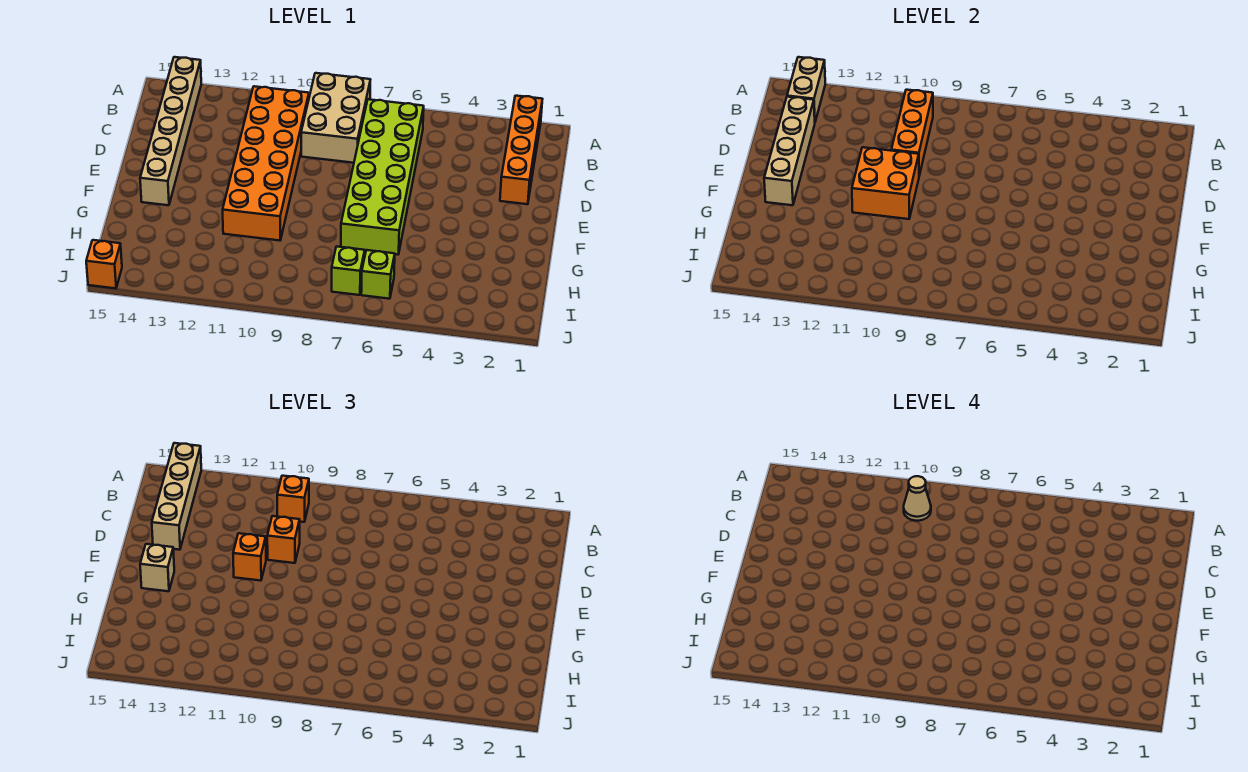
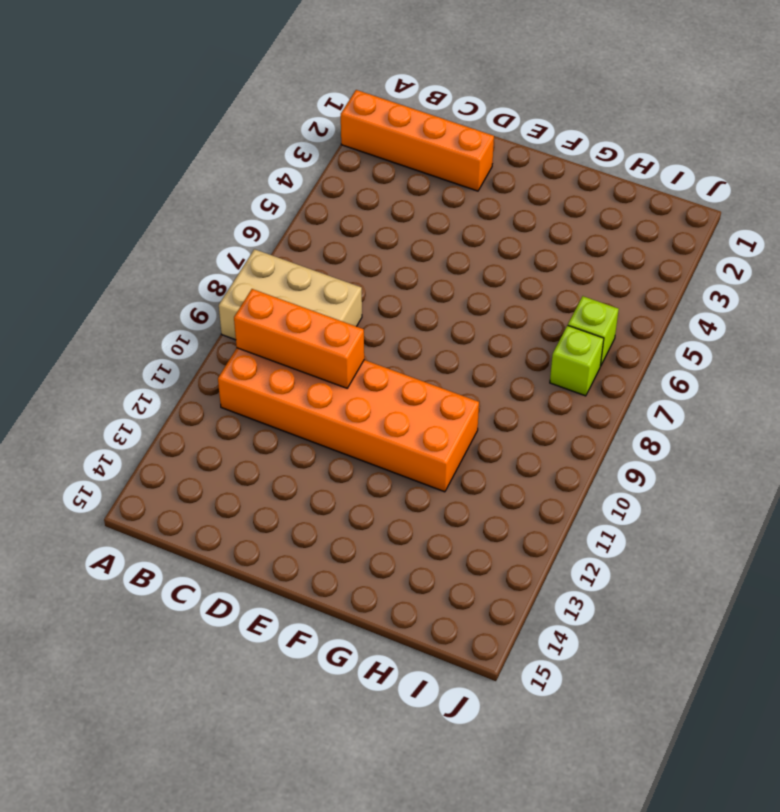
none -> tan brick A14:F14 level 1
none -> lime brick B6:G7 level 1
none -> orange brick J15 level 1

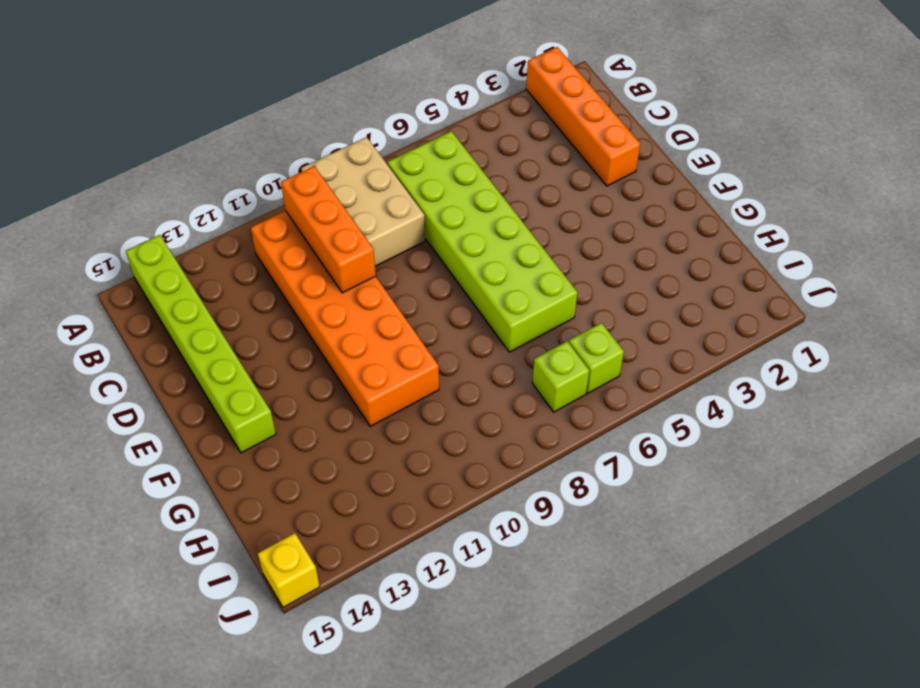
lime brick A14:F14 level 1 -> tan brick A14:F14 level 1
yellow brick J15 level 1 -> orange brick J15 level 1
none -> tan brick A14:B14 level 2
none -> tan brick C14:F14 level 2
none -> orange brick E10:F11 level 2

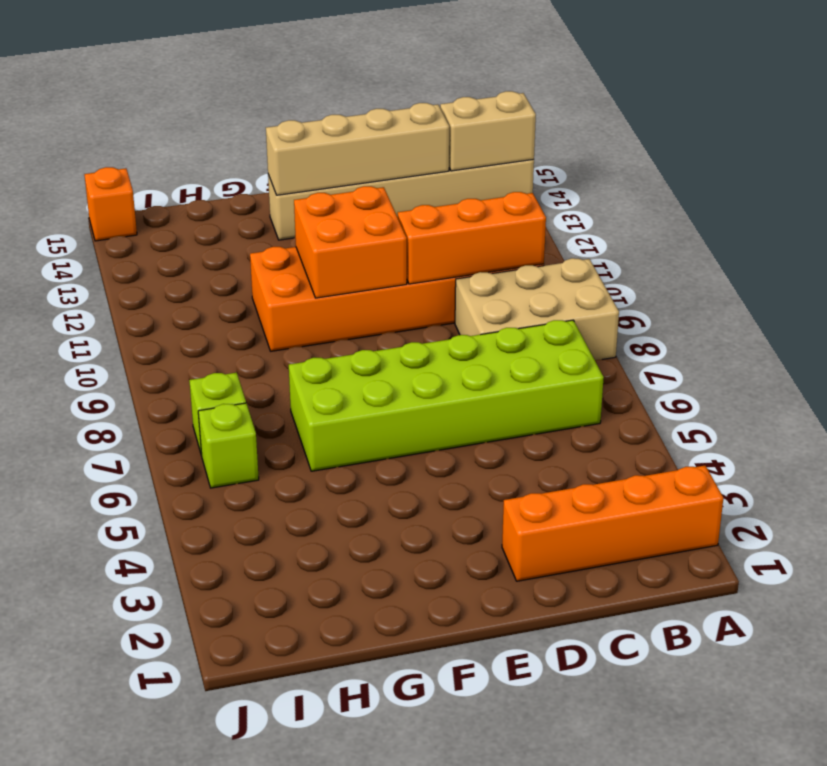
none -> tan brick A14:D14 level 3
none -> orange brick B10 level 3
none -> orange brick D10 level 3

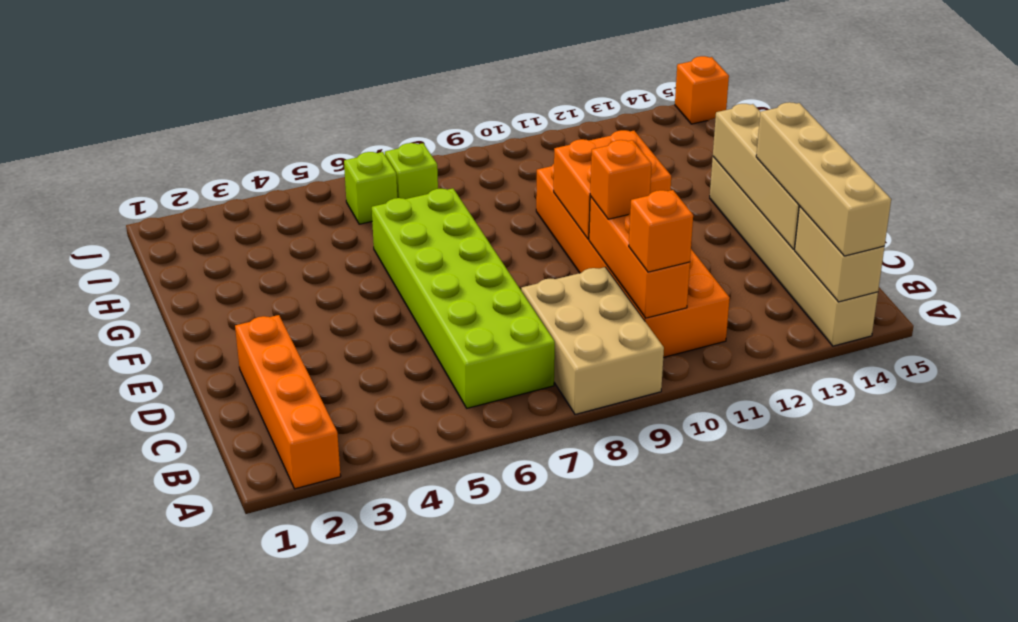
none -> orange brick E11 level 3
none -> tan brick F14 level 3
none -> tan cone B10 level 4

